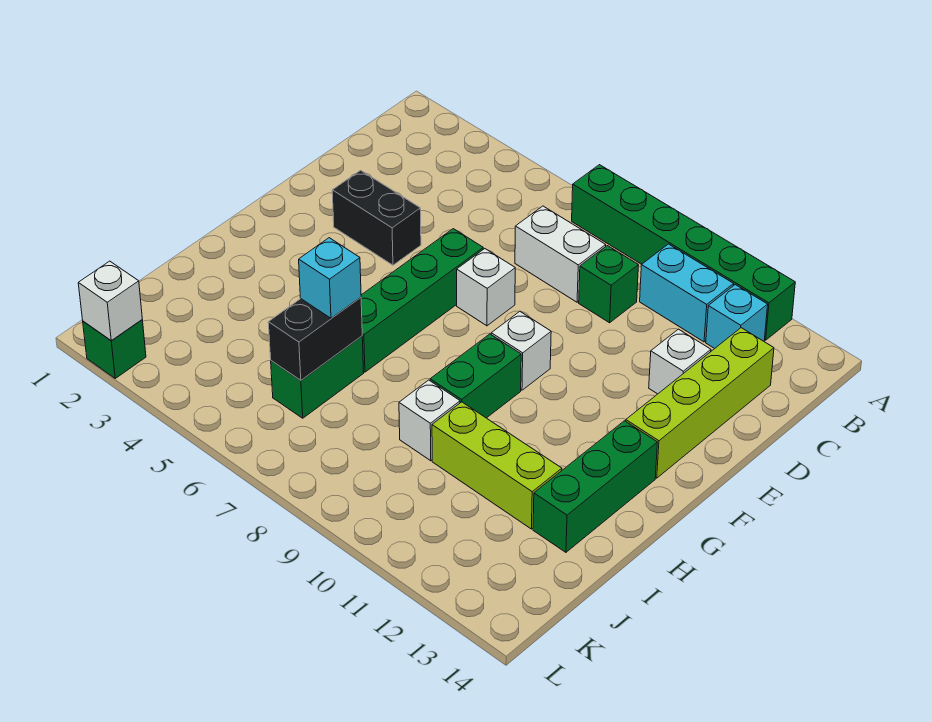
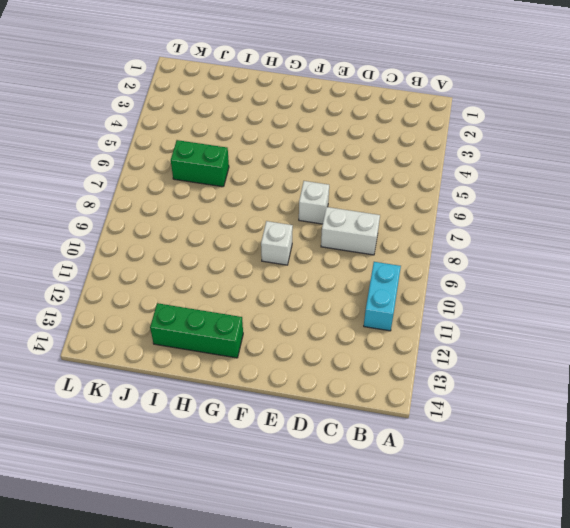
white brick C8:D8 level 1 -> white brick C7:C8 level 1
none -> green brick A7:A12 level 1
none -> cyan brick B12 level 1
none -> green brick C9 level 1

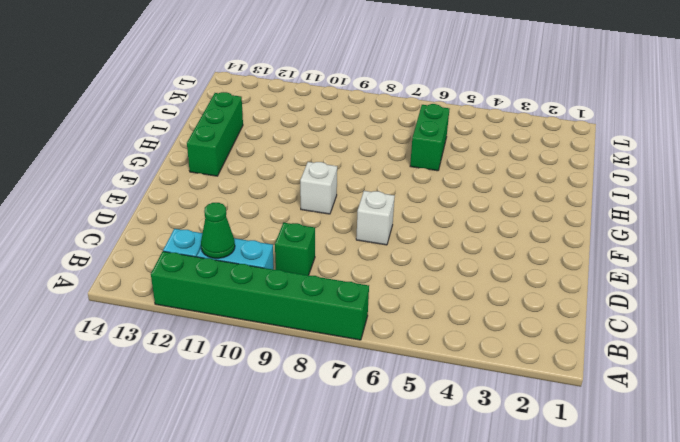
green cone B11 level 2 -> none
none -> white brick C7:C8 level 1
none -> lime brick C13:F13 level 1
none -> white brick D12 level 1

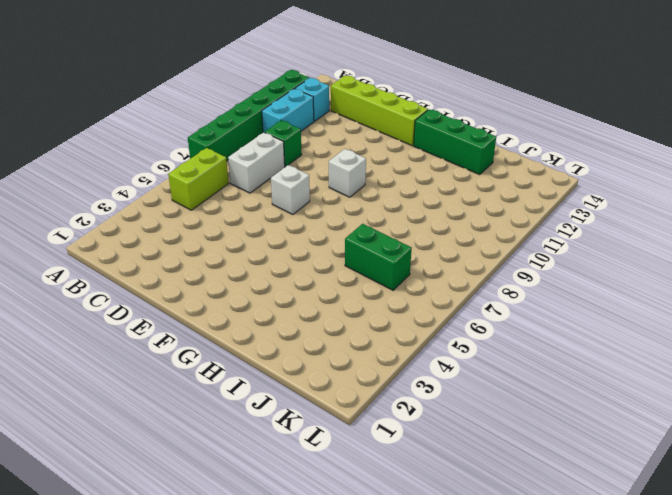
lime brick B5:B6 level 1 -> none
none -> white brick D12 level 1
none -> black brick E3:E4 level 1
none -> green brick E6:H6 level 1

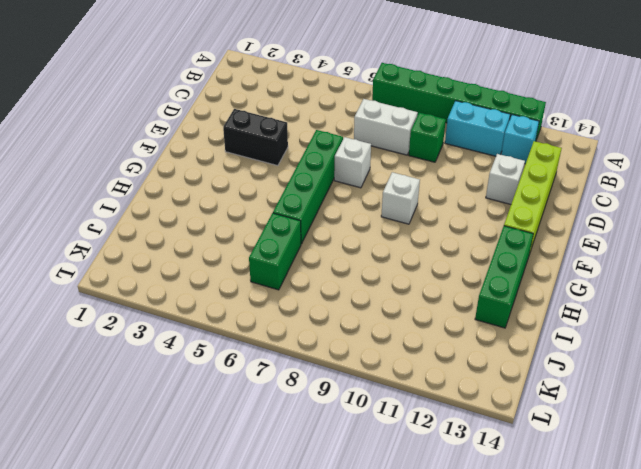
none -> green brick G9:H9 level 1
none -> white brick I9 level 1
none -> lime brick I10:I12 level 1

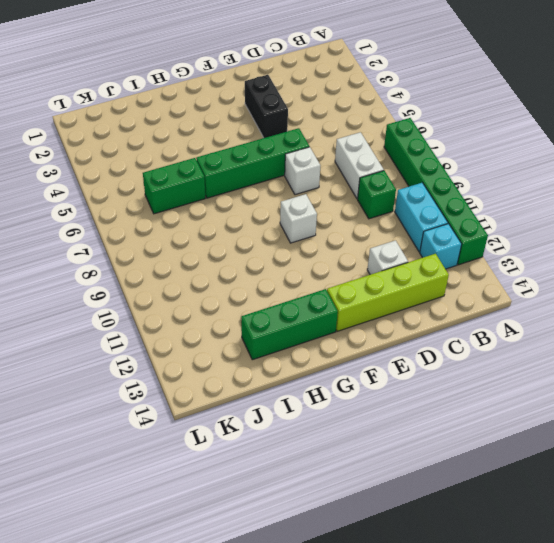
none -> green brick G9:H9 level 1
none -> white brick I9 level 1
none -> lime brick I10:I12 level 1

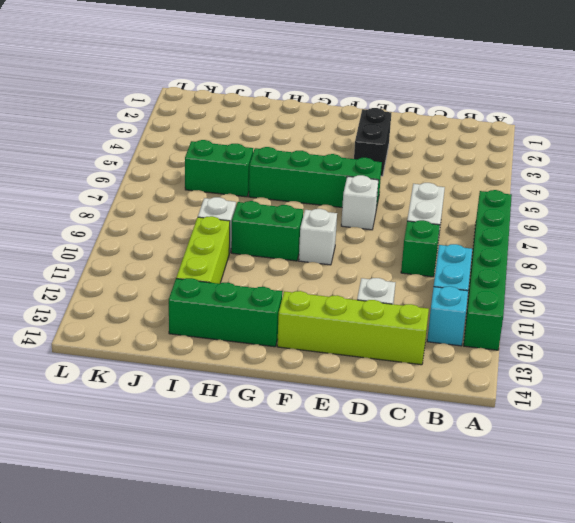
none -> green brick L2 level 1
none -> black brick I6:J6 level 2
none -> white brick L2 level 2

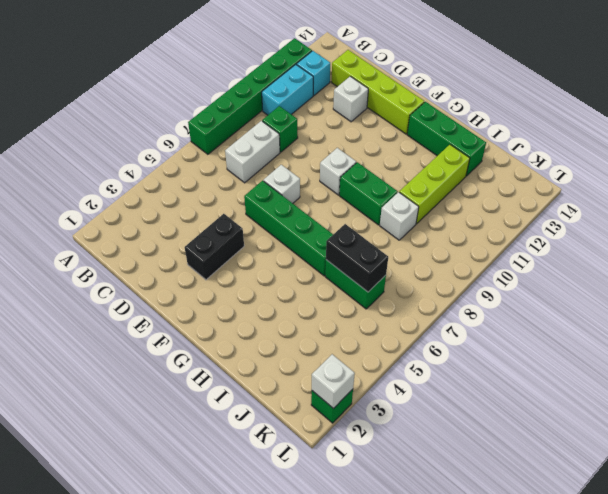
none -> cyan brick I6 level 3

